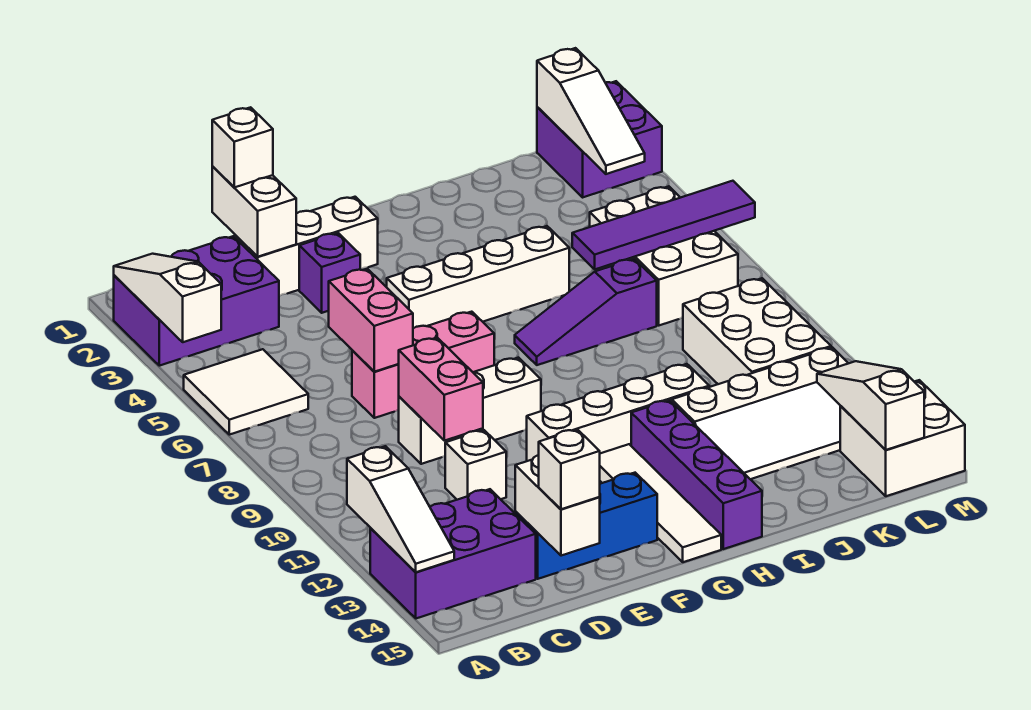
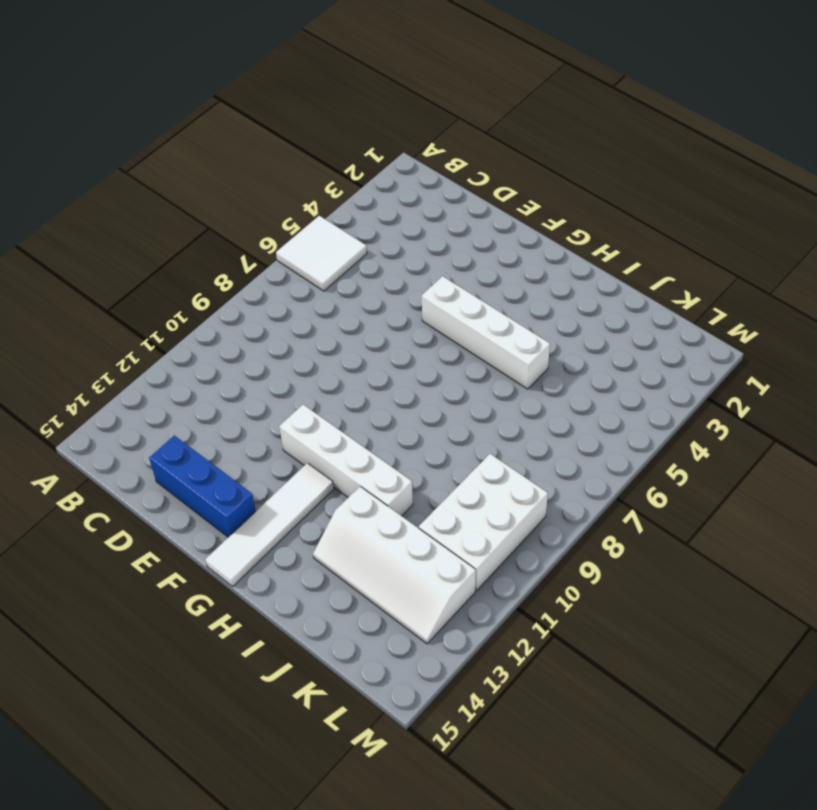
none -> purple brick A2:C3 level 1
none -> purple brick A13:C14 level 1
none -> white brick D2:F2 level 1
none -> pink brick D7:F7 level 1

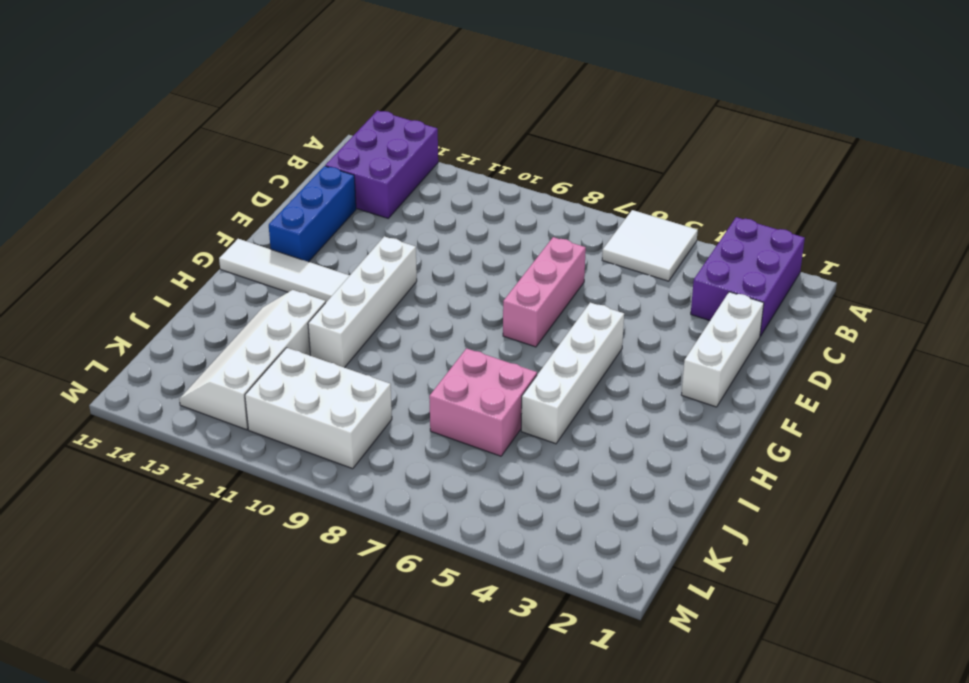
pink brick I6:J7 level 1 -> purple slope H7:J7 level 1 top J
none -> white brick D9:F9 level 1
none -> white brick D11 level 1
none -> purple brick E3 level 1
none -> purple brick H12:H15 level 1

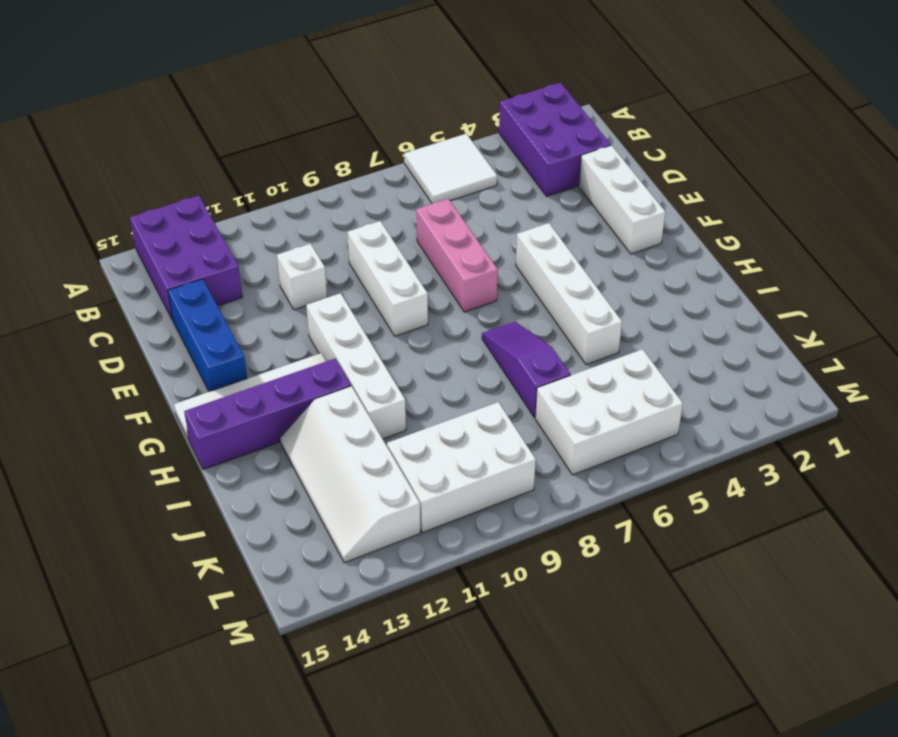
none -> purple brick E3 level 1
none -> purple brick L1:M2 level 1
none -> white brick L14:M15 level 1
none -> white slope A2:A4 level 2 top 4

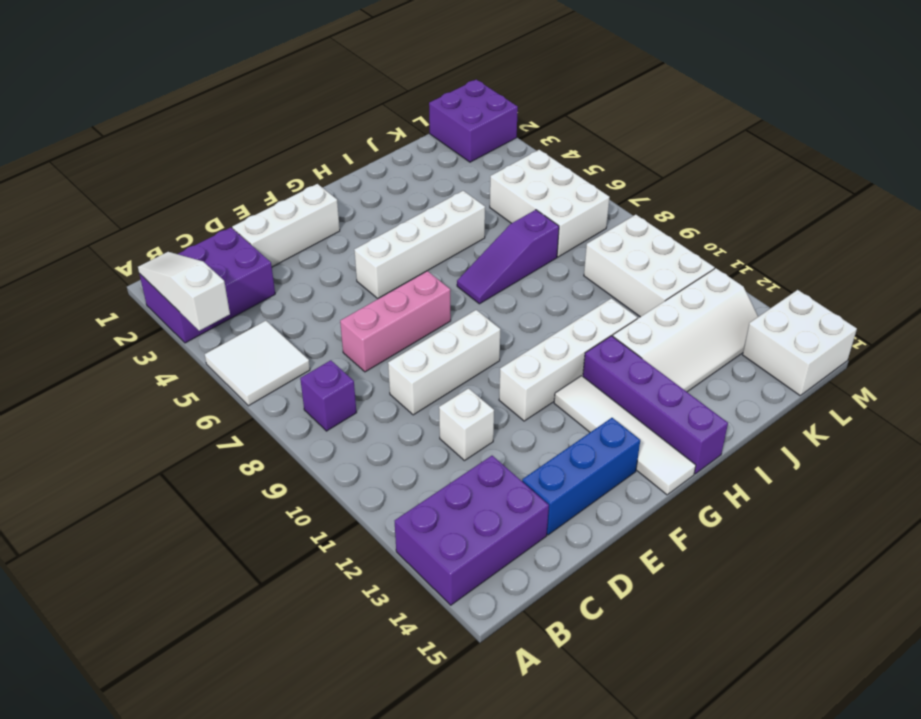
purple brick B8 level 1 -> purple brick E3 level 1
none -> white slope A12:A14 level 2 top 12
none -> white brick D1:D2 level 2
none -> pink brick D6:D7 level 2
none -> pink brick D9:D10 level 2

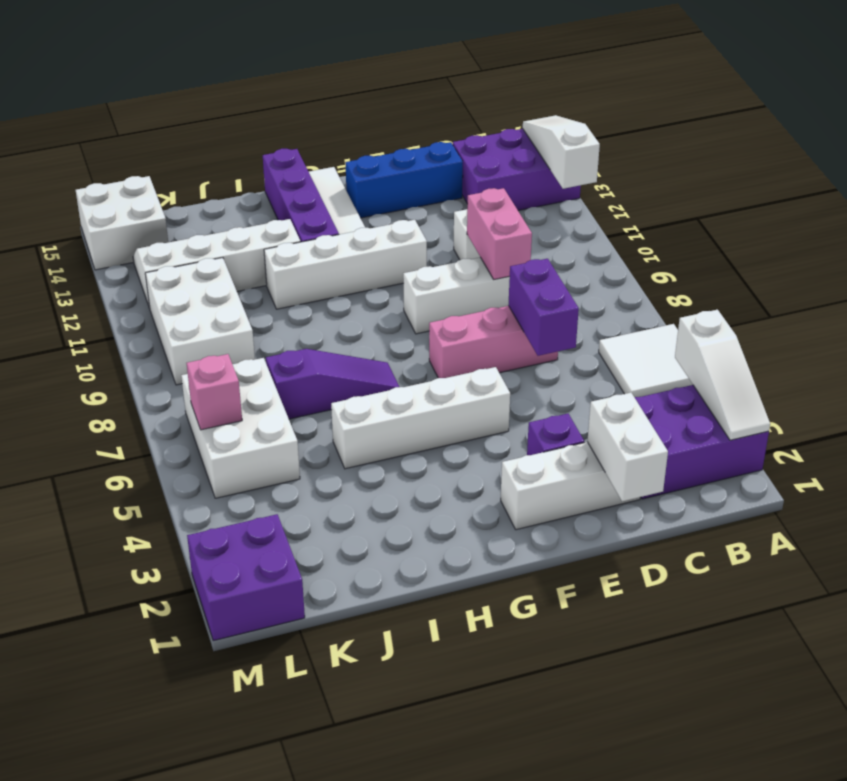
purple brick D6:D7 level 2 -> pink brick D6:D7 level 2
pink brick L6 level 2 -> purple tile J6:M6 level 2
none -> white brick D14:D15 level 2
none -> white slope L1:L3 level 2 top 1
none -> white slope L13:L15 level 2 top 15
none -> white brick D1 level 3

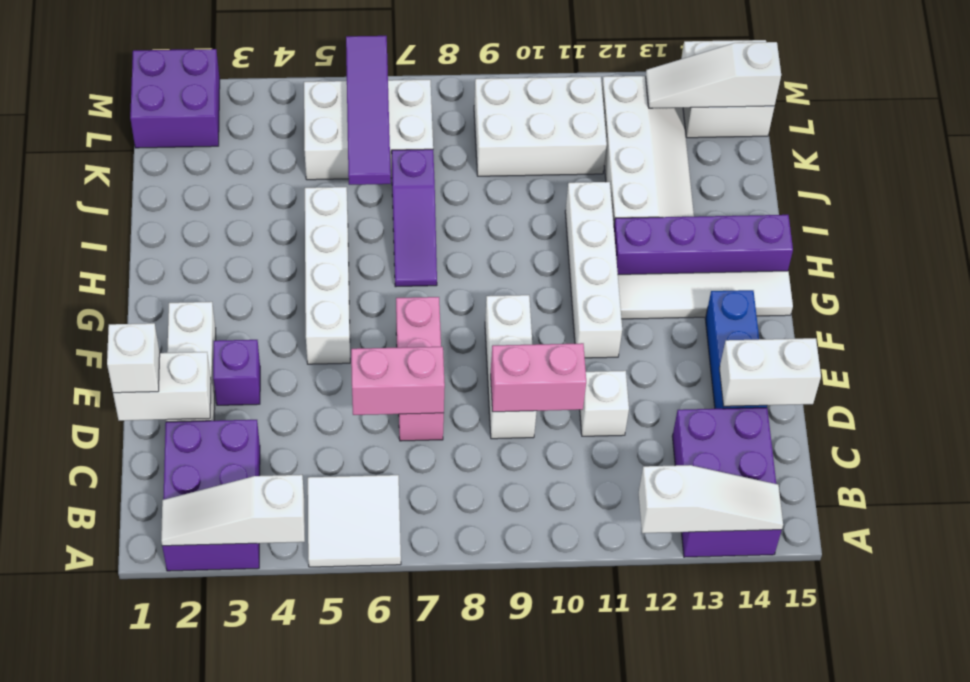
none -> white slope L1:L3 level 2 top 1
none -> white brick D15 level 3

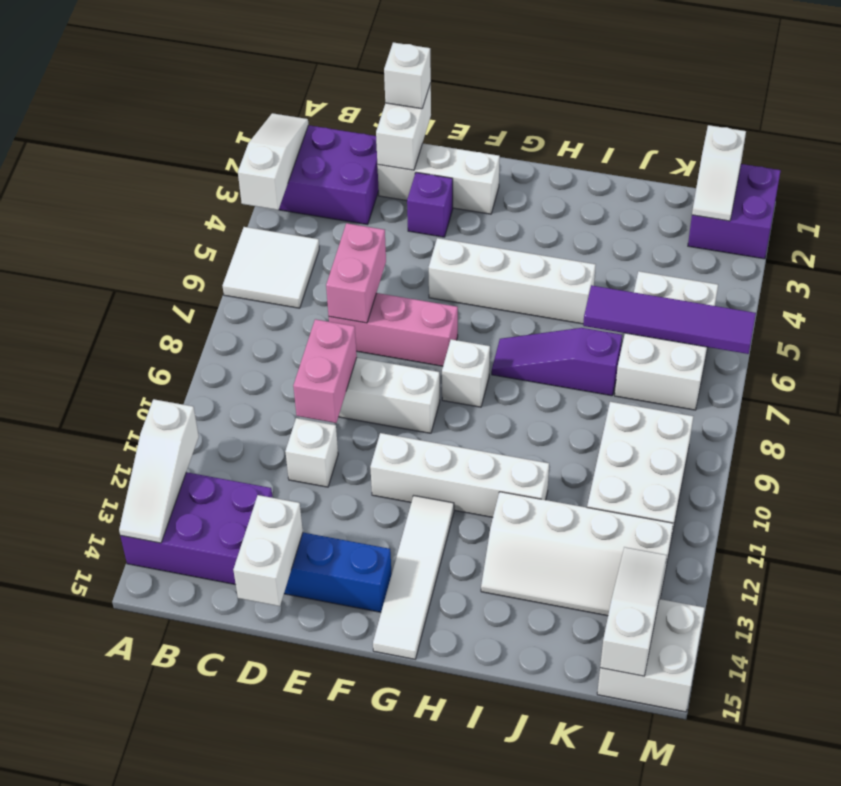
white brick G8 level 1 -> white brick D15 level 3
white slope L1:L2 level 2 top 1 -> white slope L1:L3 level 2 top 1
none -> purple brick H12:H15 level 1

